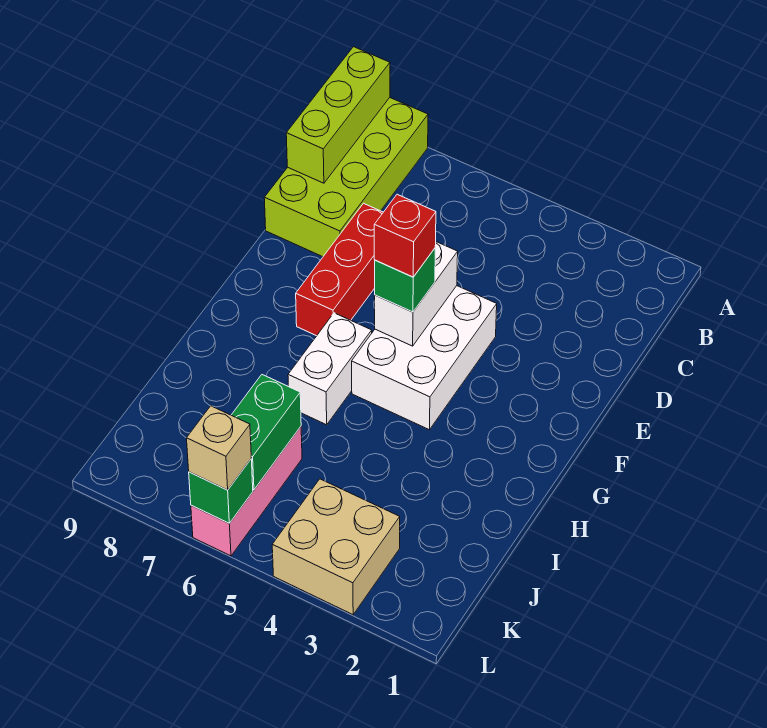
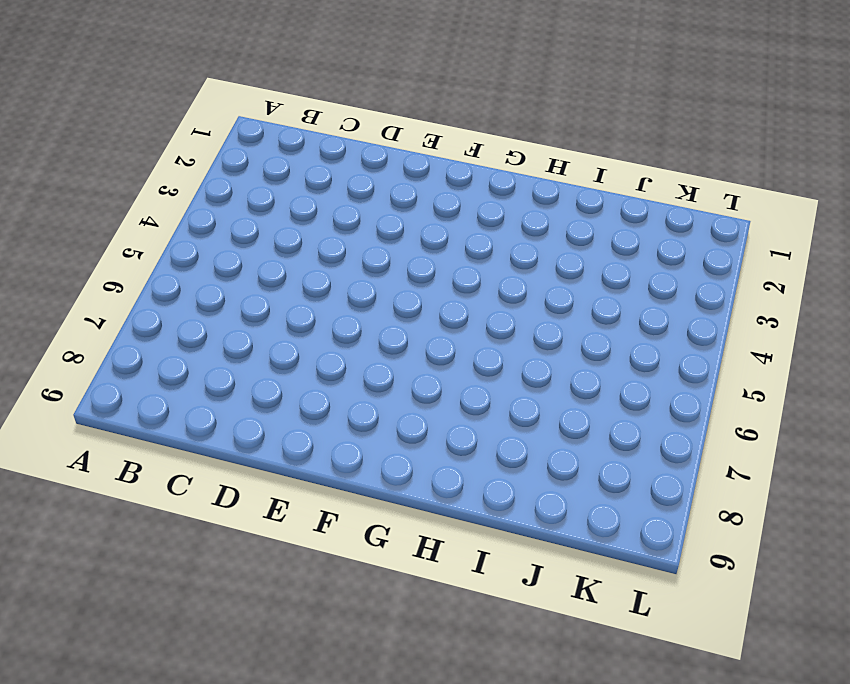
none -> lime brick A8:D9 level 1
none -> red brick D7:F7 level 1
none -> white brick E4:G5 level 1

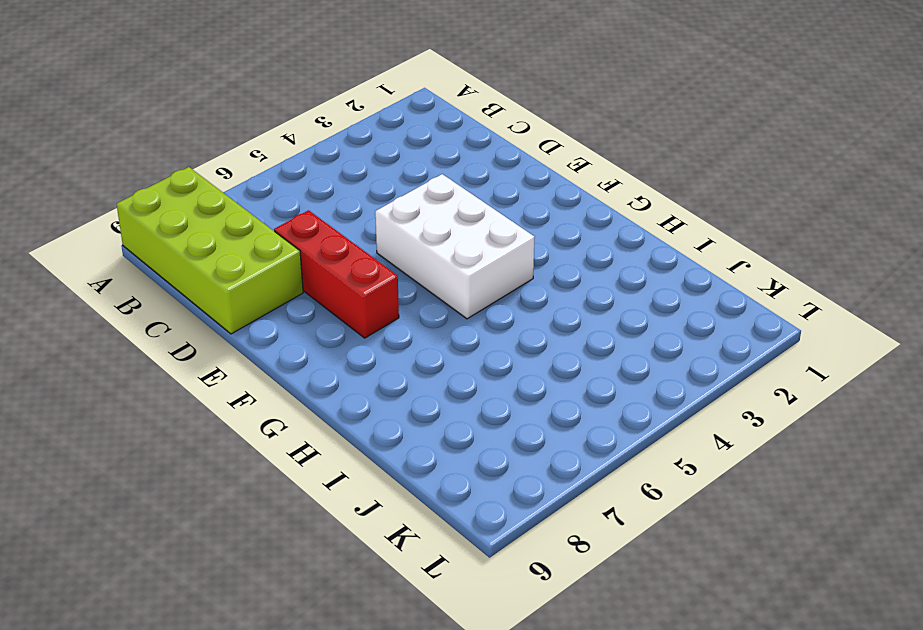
none -> white brick G6:H6 level 1
none -> pink brick J6:L6 level 1
none -> tan brick K3:L4 level 1

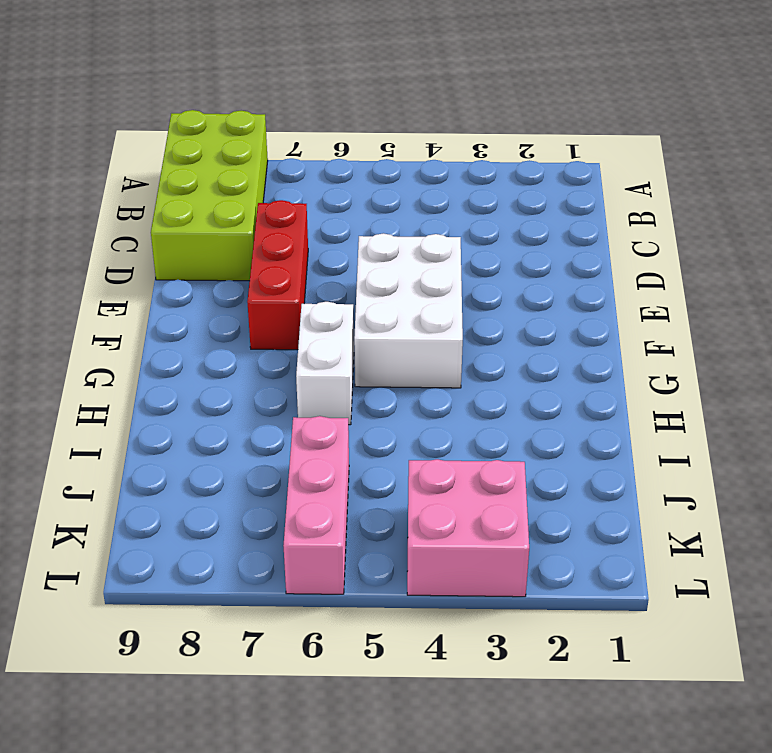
pink brick K3:L4 level 1 -> tan brick K3:L4 level 1
none -> lime brick A9:C9 level 2
none -> white brick E5:F5 level 2
none -> green brick J6:K6 level 2

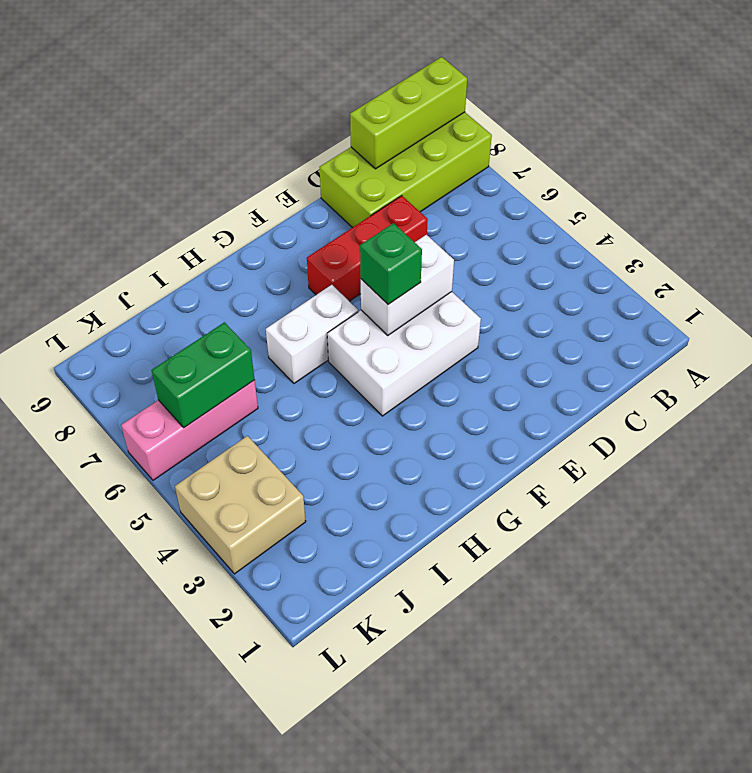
none -> green brick L6 level 2
none -> tan brick L6 level 3
none -> red brick F5 level 4

